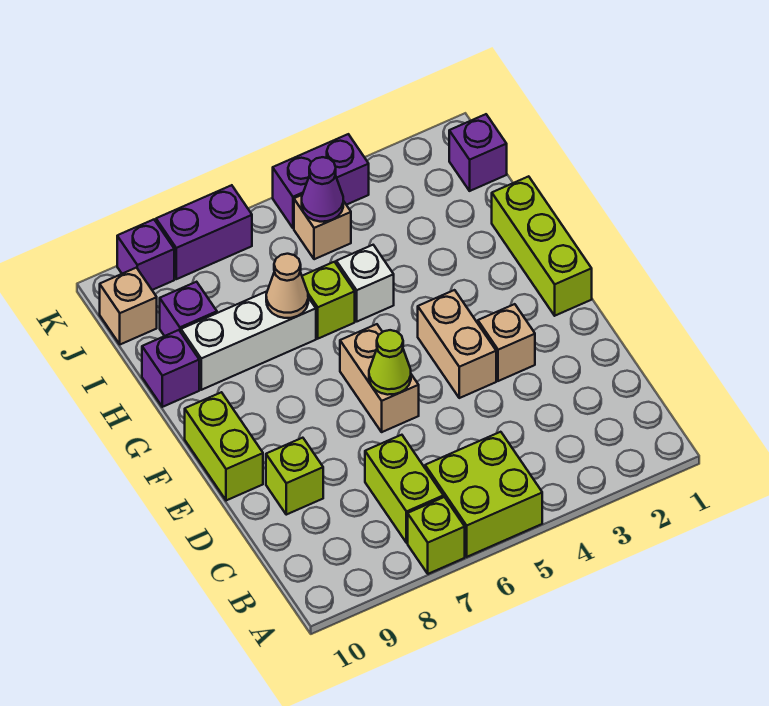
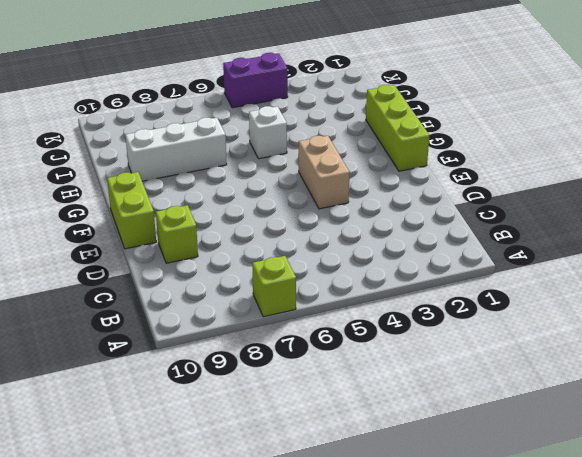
none -> lime brick A5:B6 level 1
none -> lime brick B7:C7 level 1
none -> tan brick E3 level 1

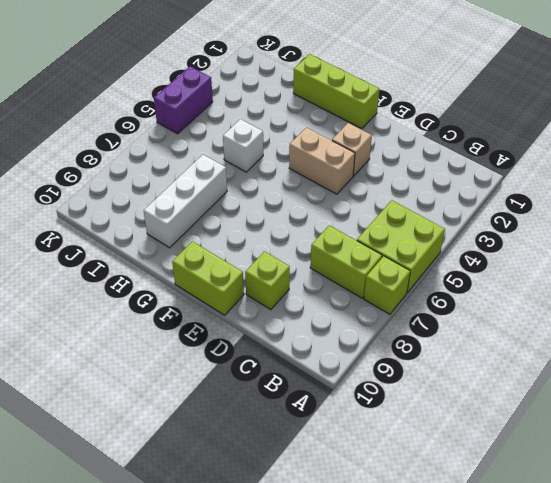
none -> tan brick E6:F6 level 1
none -> lime brick H6 level 1
none -> purple brick H10 level 1

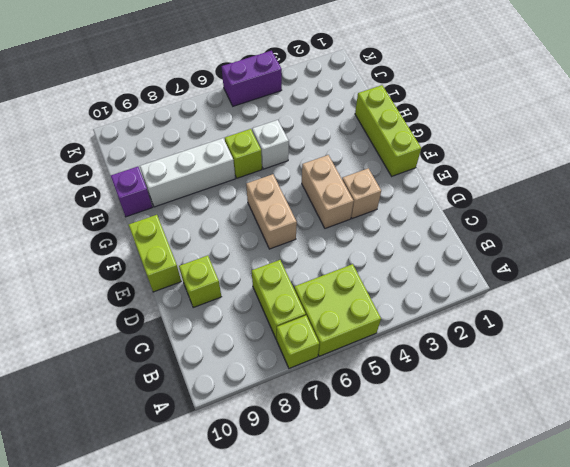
none -> purple brick I9 level 1
none -> purple brick J1 level 1
none -> tan brick J5 level 1

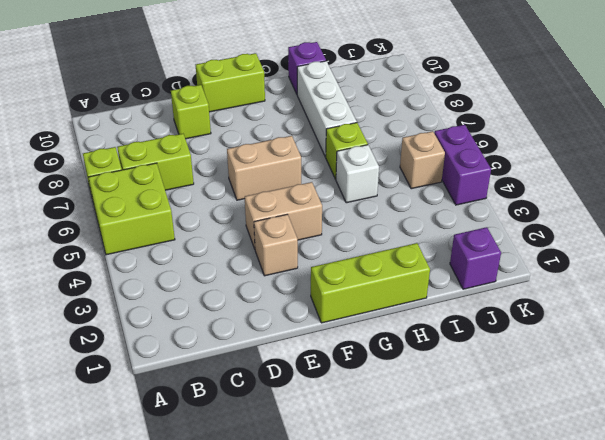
none -> purple brick I9 level 1
none -> tan brick J10 level 1
none -> purple brick K7:K8 level 1

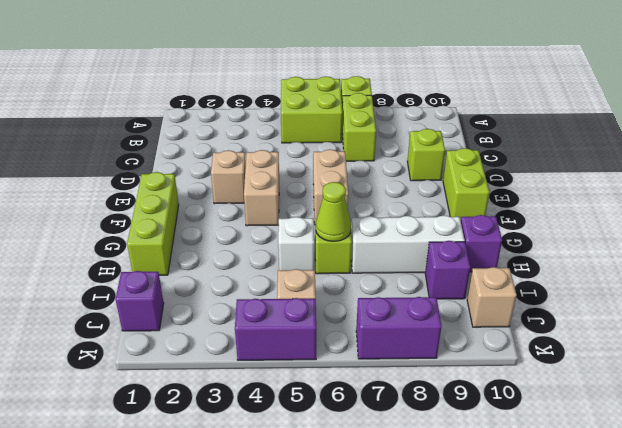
lime cone H6 level 2 -> lime cone E6 level 2
none -> purple brick K9 level 1
none -> tan cone H7 level 2
none -> purple cone J5 level 2

